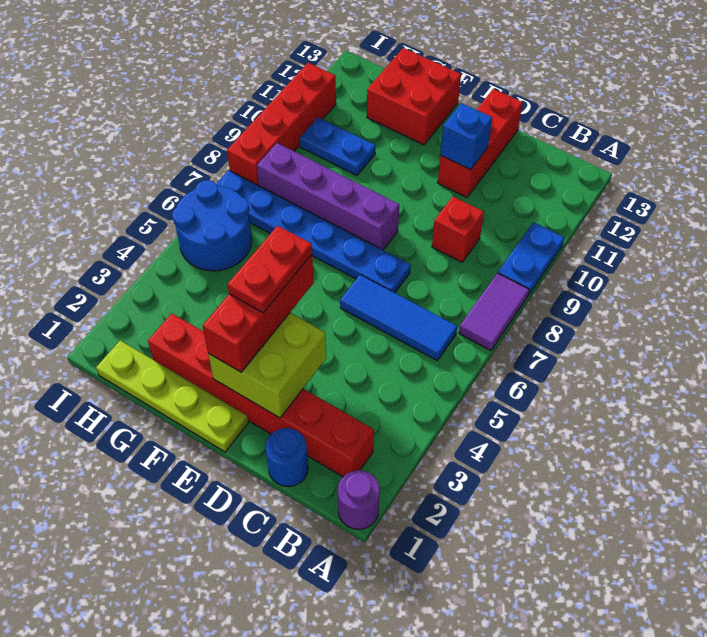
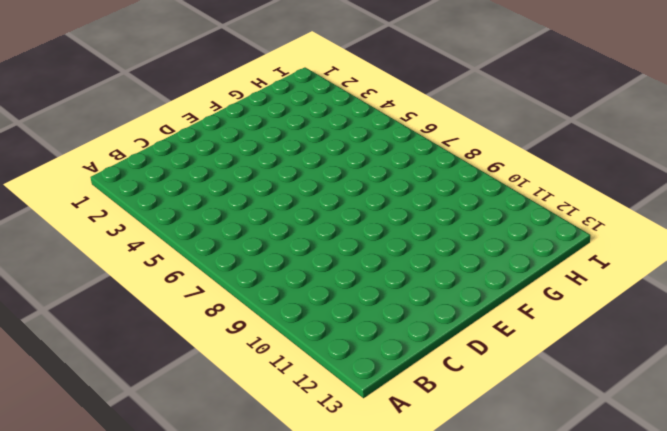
none -> purple round brick A1 level 1
none -> purple tile A7:A8 level 1
none -> blue plate A9:A10 level 1

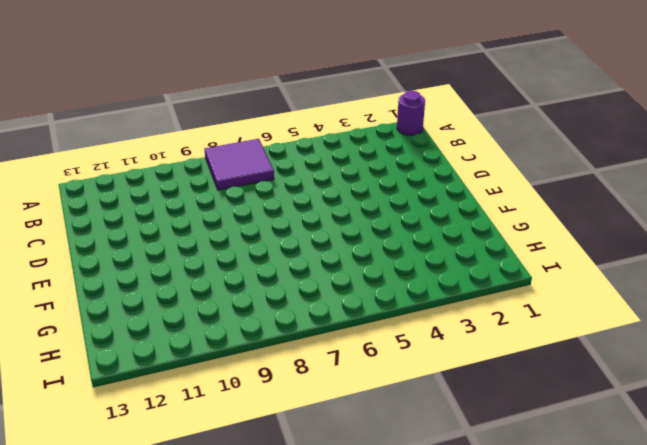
purple tile A7:B8 level 1 -> purple tile A7:A8 level 1
none -> blue plate A9:A10 level 1
none -> red brick B2:G2 level 1
none -> blue tile B6:D6 level 1

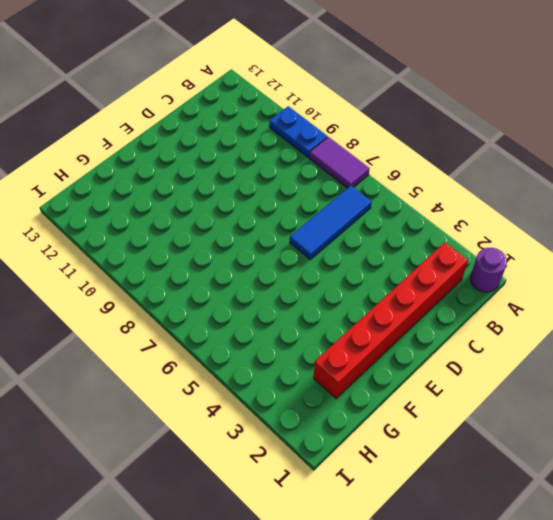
none -> blue round brick C1 level 1
none -> red brick C9 level 1
none -> blue plate D7:I7 level 1

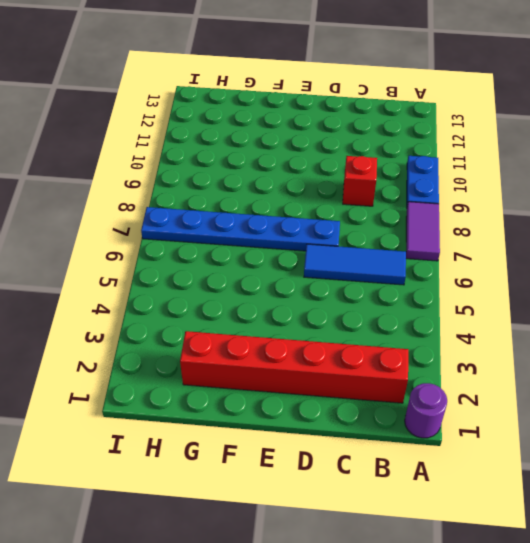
none -> blue round brick C1 level 1
none -> red brick D11:D13 level 1
none -> lime plate E1:H1 level 1

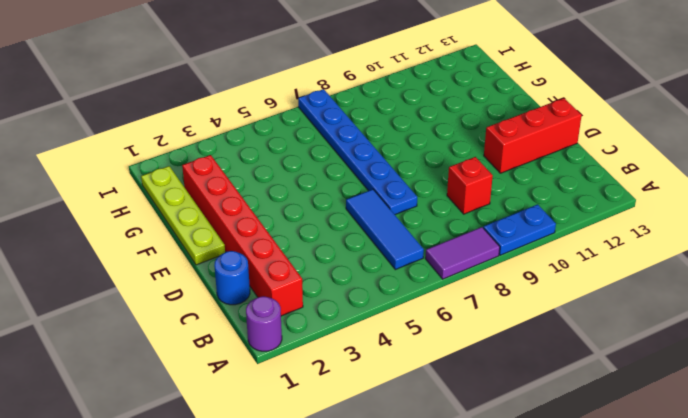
none -> purple brick E8:H8 level 1
none -> red brick F12:G13 level 1
none -> blue plate G10:H10 level 1

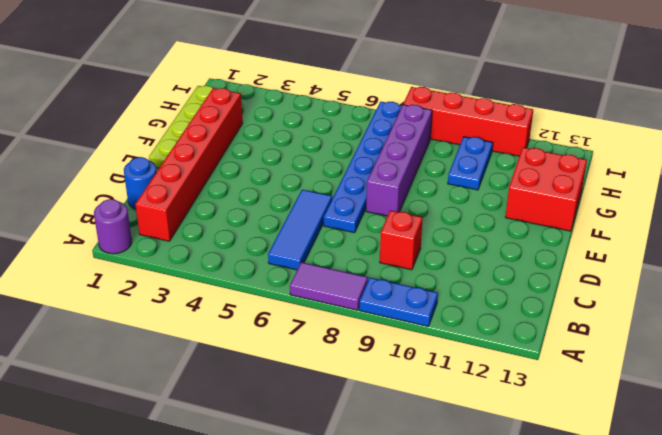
none -> red brick D11:D13 level 1
none -> blue round brick H5:I6 level 1
none -> lime brick D2:E3 level 2

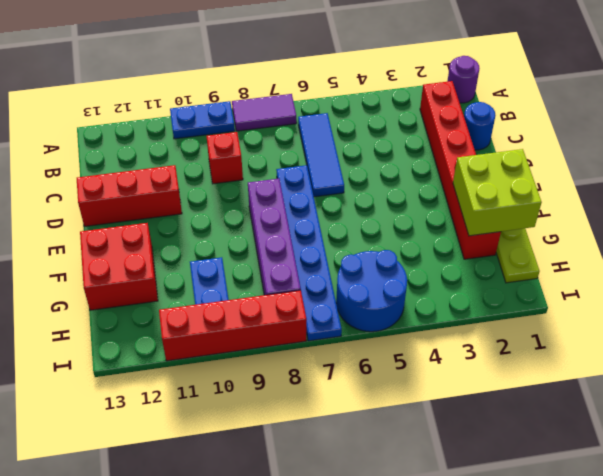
lime brick F1:G2 level 2 -> lime brick D2:E3 level 2
none -> blue brick D11 level 2
none -> red brick E2:E4 level 3
none -> red plate E3:E4 level 4

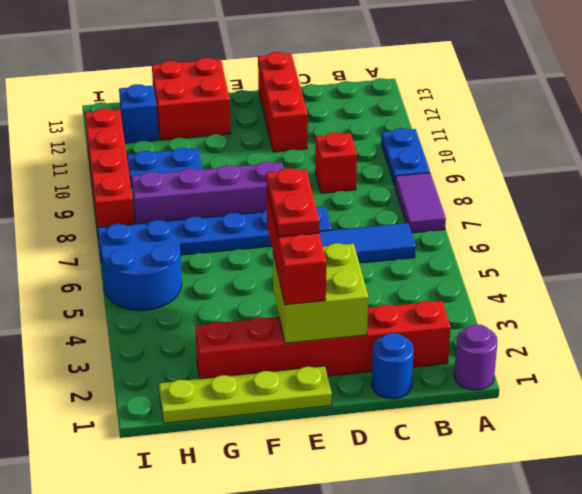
blue brick H12 level 1 -> blue brick D11 level 2

